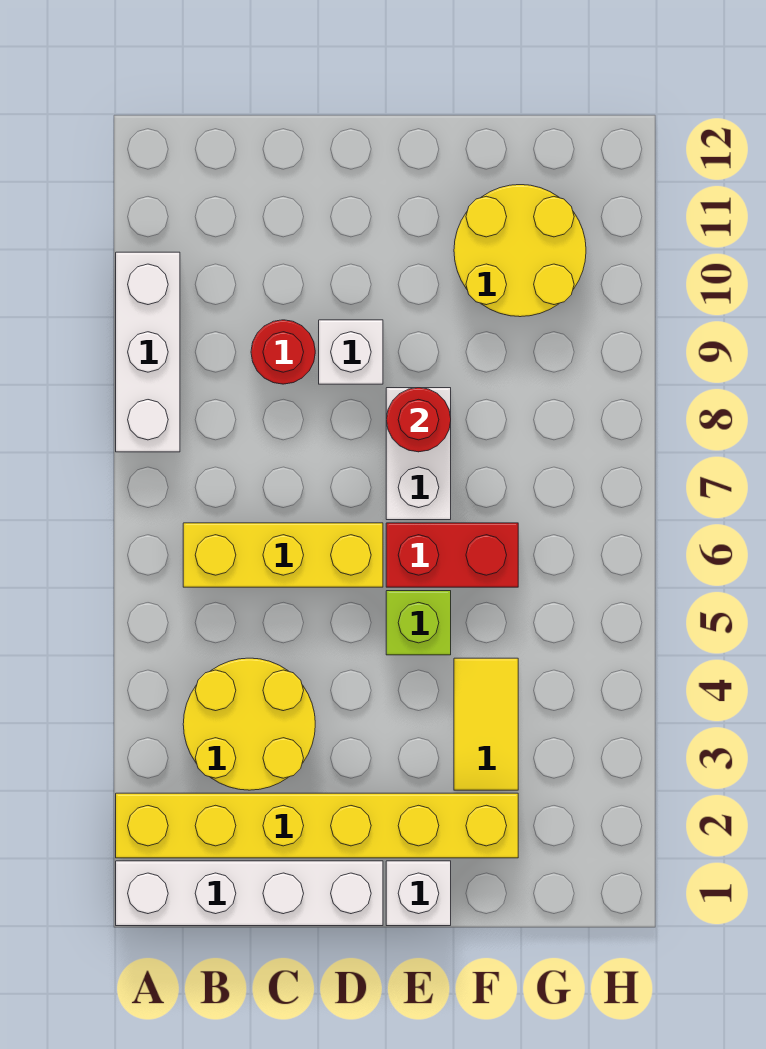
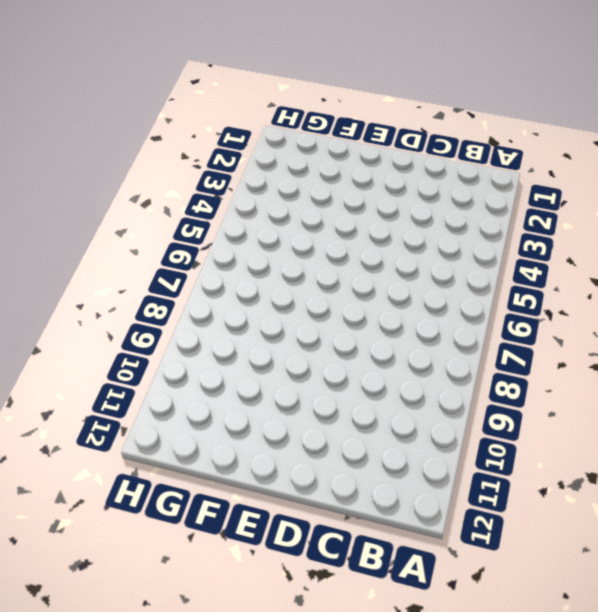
none -> white brick A1:D1 level 1
none -> yellow brick A2:F2 level 1
none -> white brick A8:A10 level 1

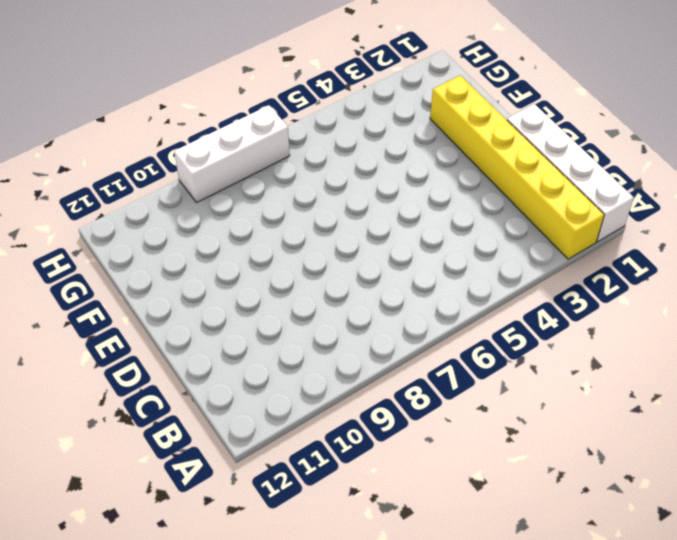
white brick H7:H9 level 1 -> white brick A8:A10 level 1
none -> yellow round brick B3:C4 level 1
none -> yellow brick B6:D6 level 1
none -> red round brick C9 level 1

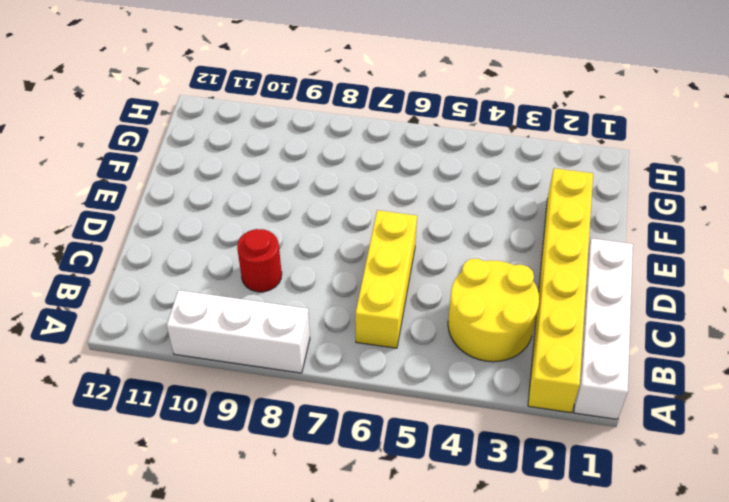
none -> white brick D9 level 1
none -> white brick E1 level 1
none -> lime brick E5 level 1

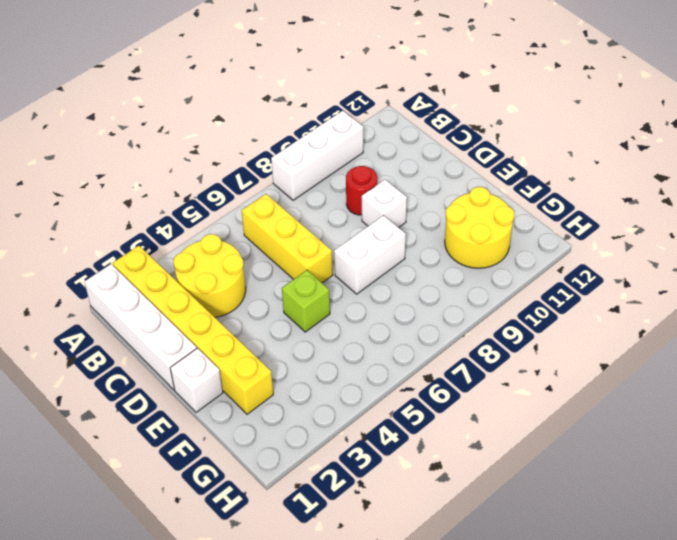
none -> red brick E6:F6 level 1
none -> yellow tile F3:F4 level 1
none -> red round brick E8 level 2

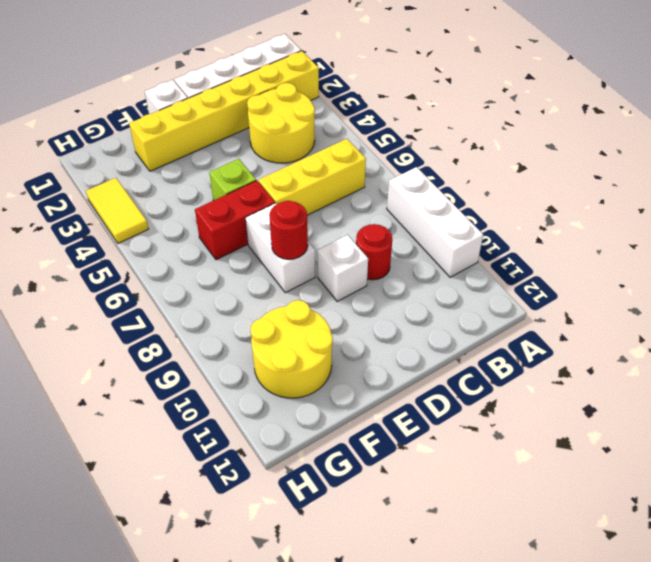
yellow tile H3:H4 level 1 -> yellow tile F3:F4 level 1

